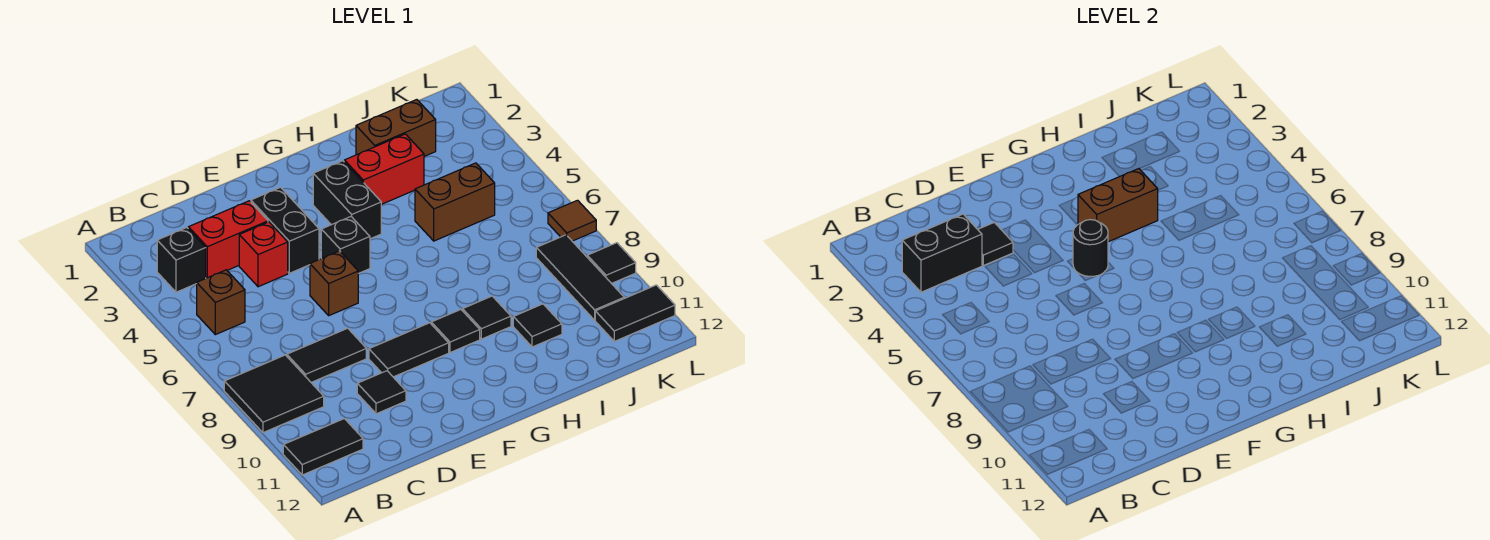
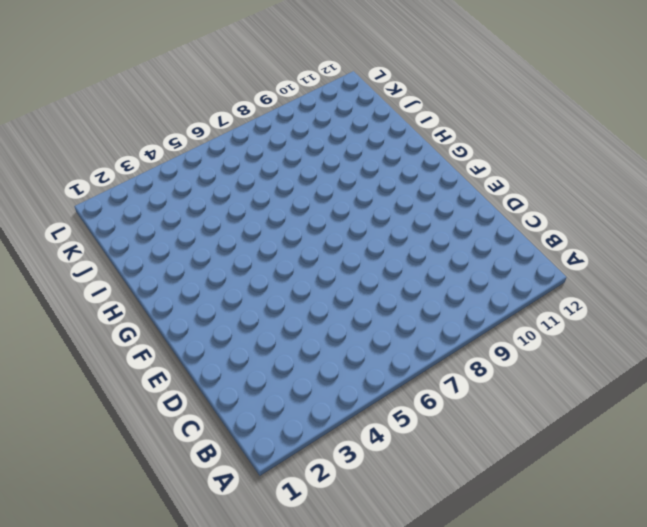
none -> black tile A8:B9 level 1
none -> black tile A11:B11 level 1
none -> black brick B3 level 1

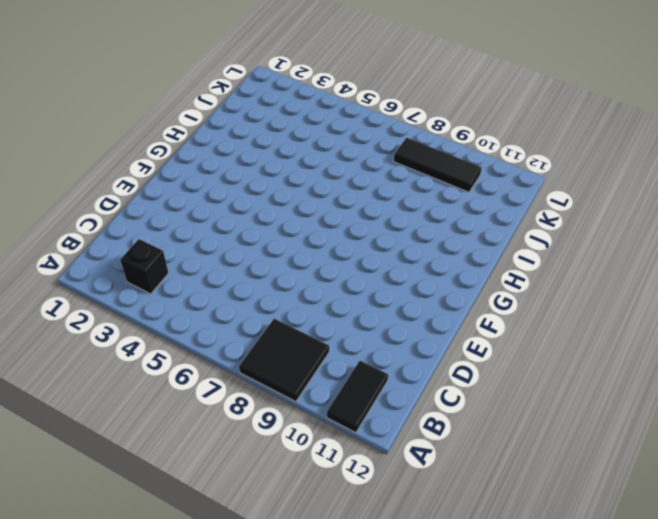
none -> brown brick B5 level 1
none -> red brick C3:D3 level 1
none -> black tile C8:D8 level 1

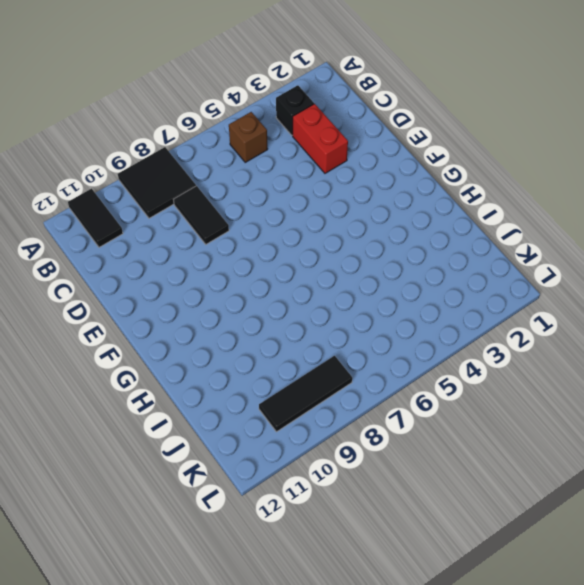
none -> red brick D4 level 1
none -> black tile D10 level 1
none -> black brick E3:E4 level 1

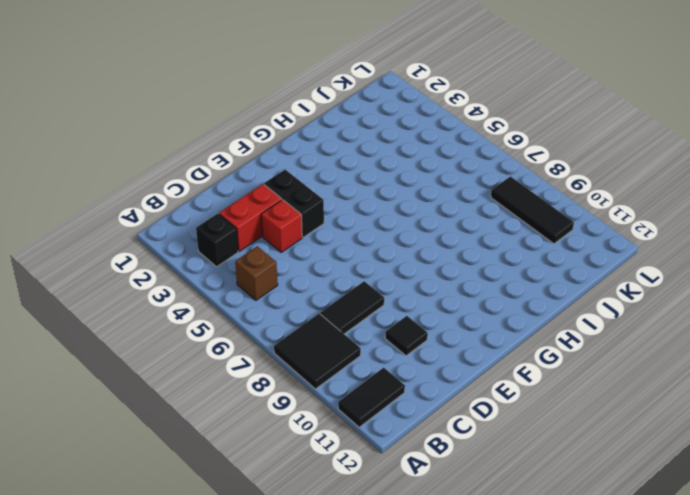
none -> brown brick E6 level 1
none -> black tile E9:F9 level 1
none -> black brick F5 level 1

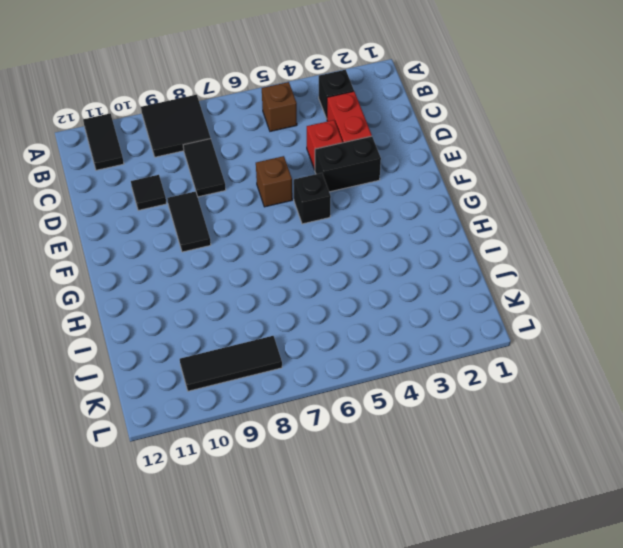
none -> black brick G3:G4 level 1
none -> black tile G9 level 1
none -> red brick H3:I3 level 1

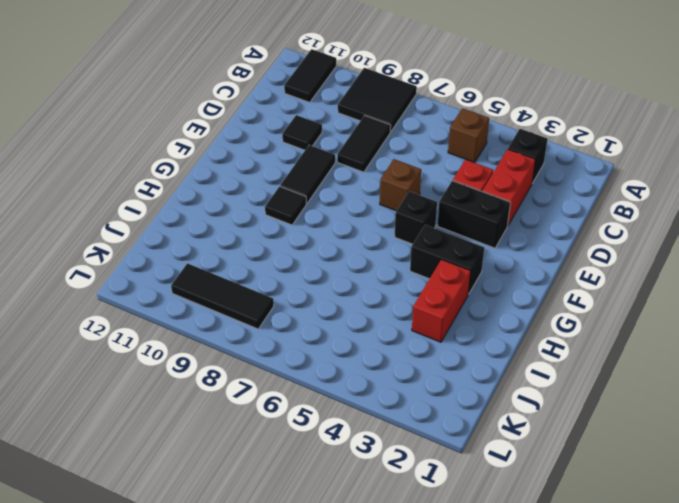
none -> black tile H9 level 1
none -> brown brick I2:J2 level 1
none -> brown brick I5:J5 level 1

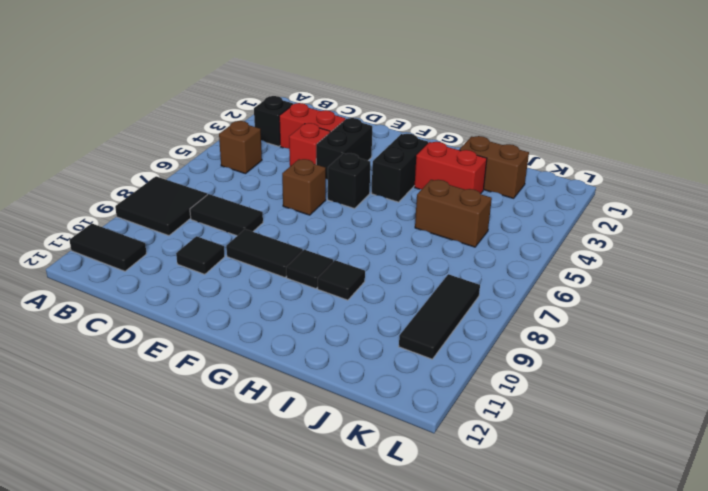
none -> black tile I10 level 1
none -> black tile K11:L11 level 1
none -> brown tile L7 level 1

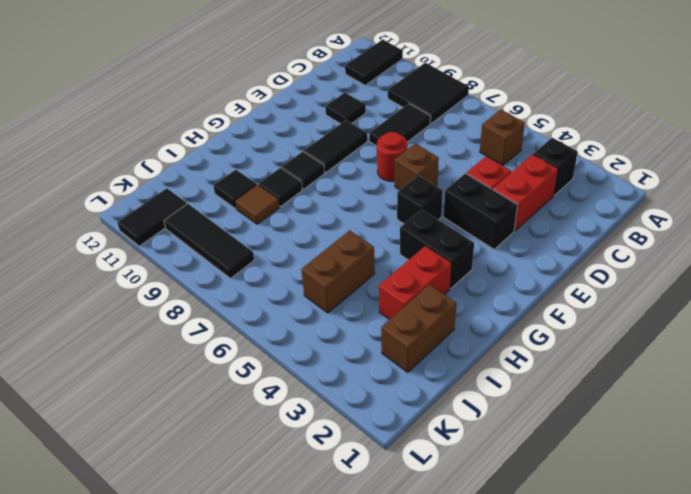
red round brick E7 level 1 -> none
brown tile I9 level 1 -> brown tile L7 level 1
none -> black tile L9 level 1
none -> black brick B3:C3 level 2
none -> black tile D3 level 2

